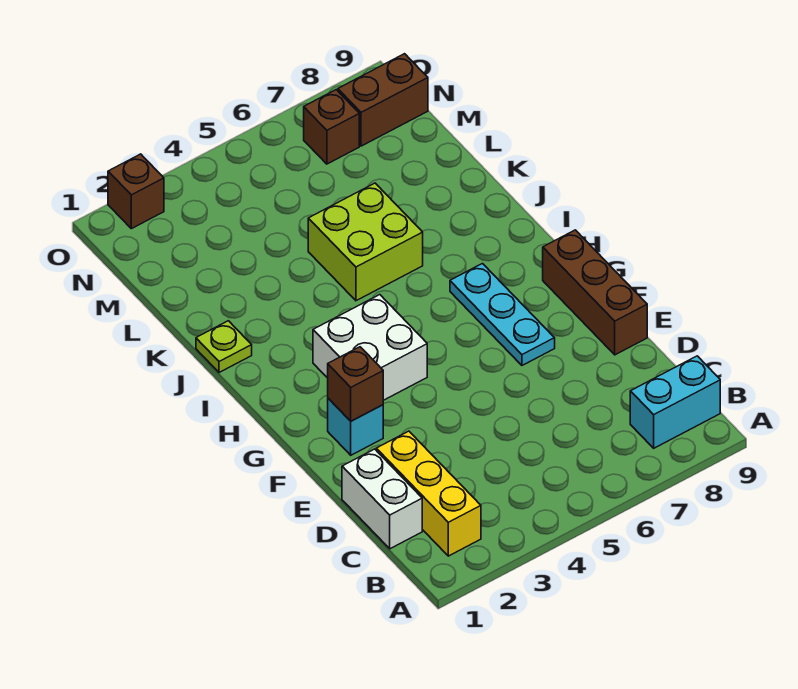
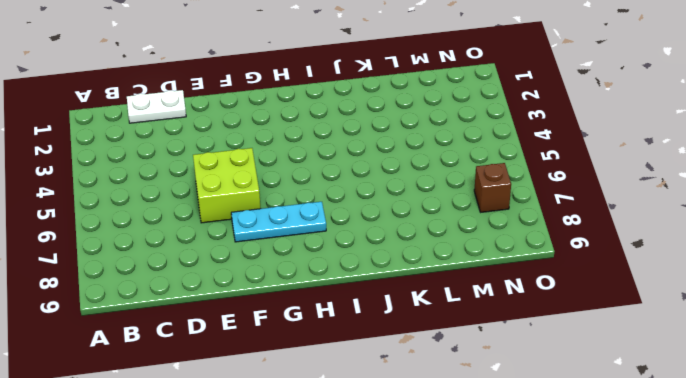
white plate C1:D1 level 1 -> white brick C1:D1 level 1
lime brick E5:F6 level 1 -> lime brick J5:K6 level 1
none -> yellow brick B2:D2 level 1
none -> cyan brick B8:B9 level 1
none -> brown brick E9:G9 level 1

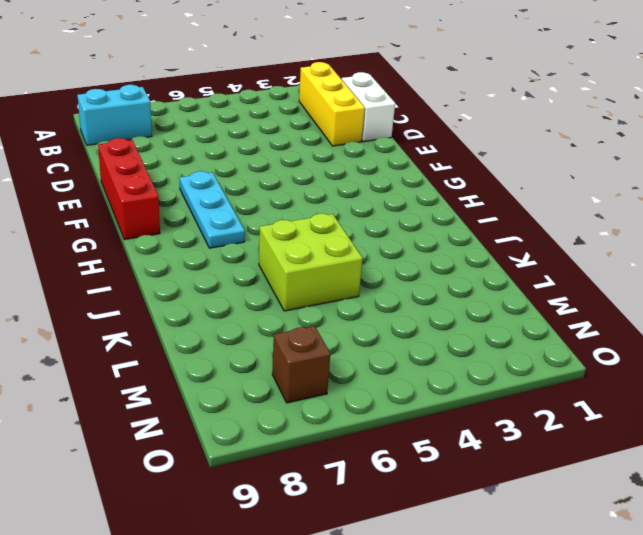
red brick E9:G9 level 1 -> brown brick E9:G9 level 1
none -> cyan brick F2 level 1
none -> white brick G3:H4 level 1
none -> lime plate J1 level 1

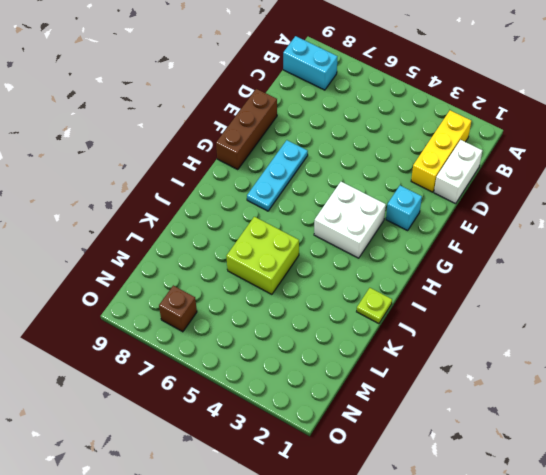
none -> brown brick N8:N9 level 1
none -> brown brick O2 level 1
none -> brown brick F2 level 2

